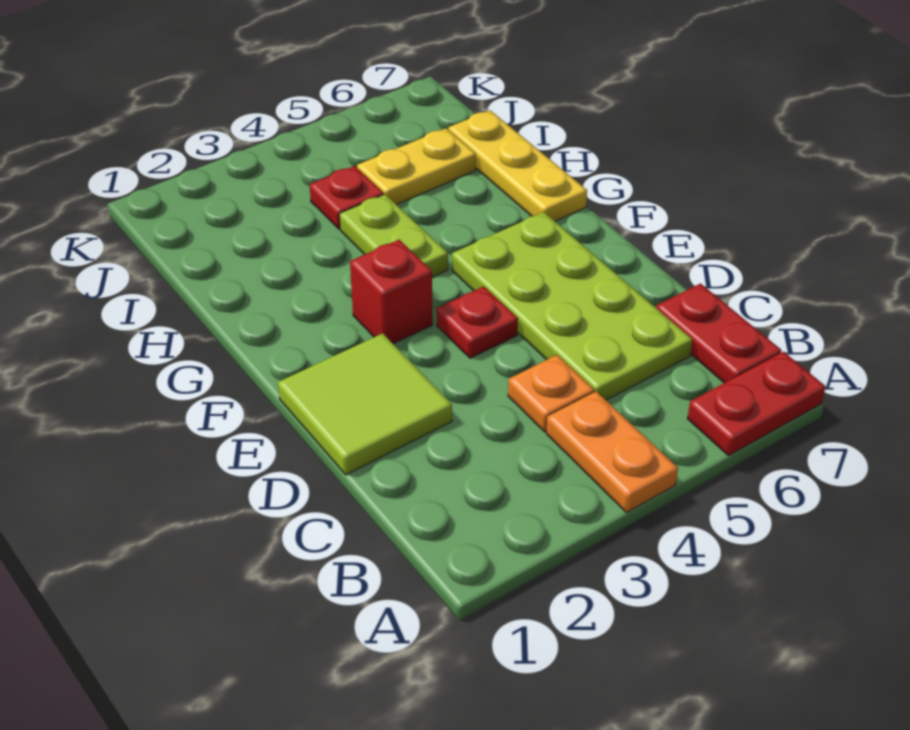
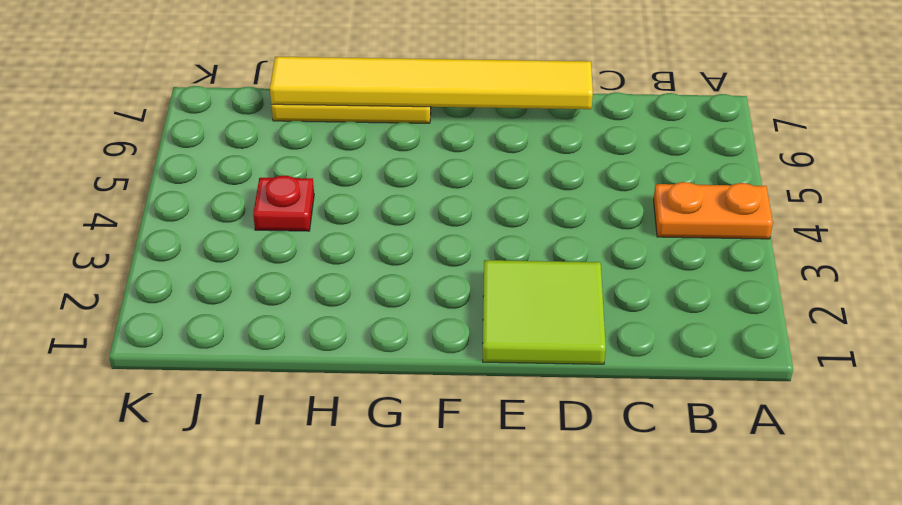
yellow tile D7:I7 level 2 -> none
none -> red plate A6:A7 level 1
none -> red plate B7:C7 level 1
none -> orange plate C4 level 1

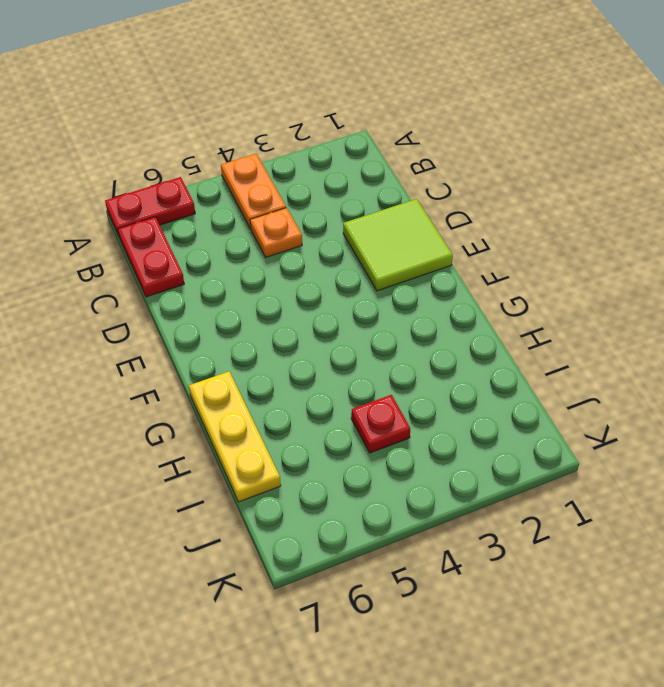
none -> lime plate C5:F6 level 1
none -> red plate E4 level 1
none -> red brick F3 level 1

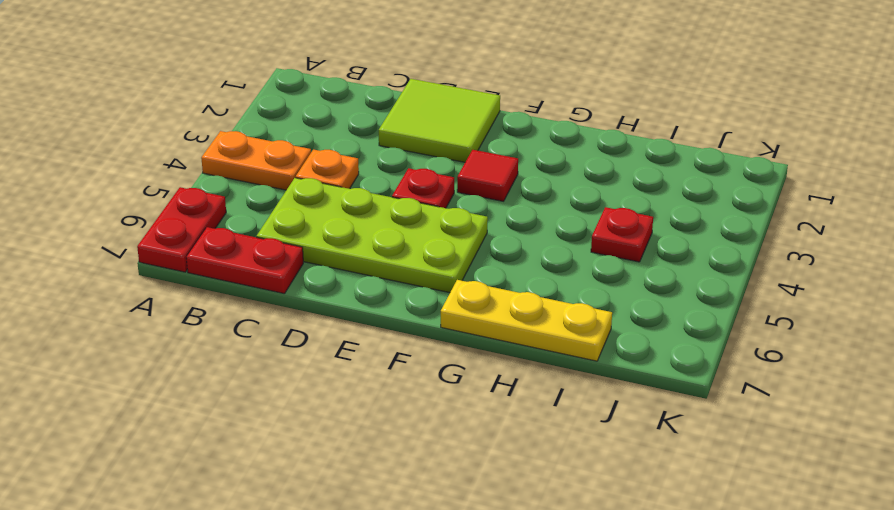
red tile F3 level 1 -> red brick F3 level 1
none -> lime plate G4:H4 level 1
none -> yellow plate I5:I6 level 1

